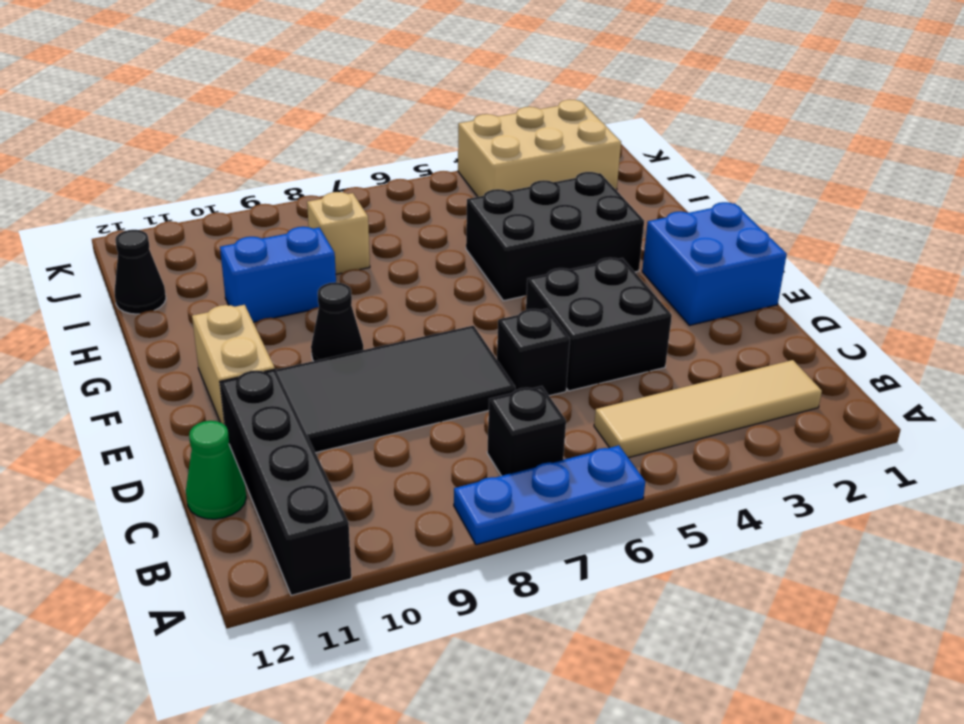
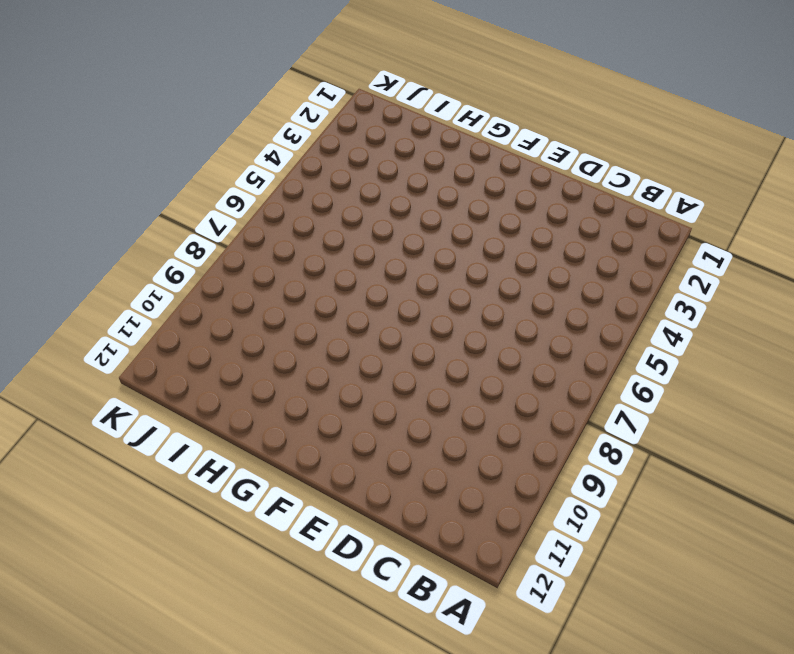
none -> blue plate A6:A8 level 1
none -> black brick A11:D11 level 1
none -> tan tile B2:B5 level 1

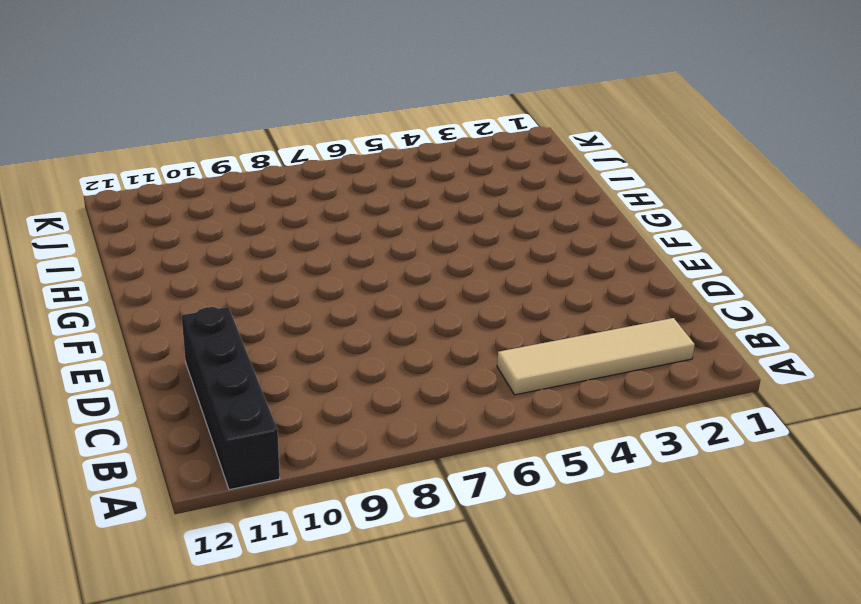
none -> blue plate A6:A8 level 1
none -> black brick B7 level 1
none -> green cone C12 level 1

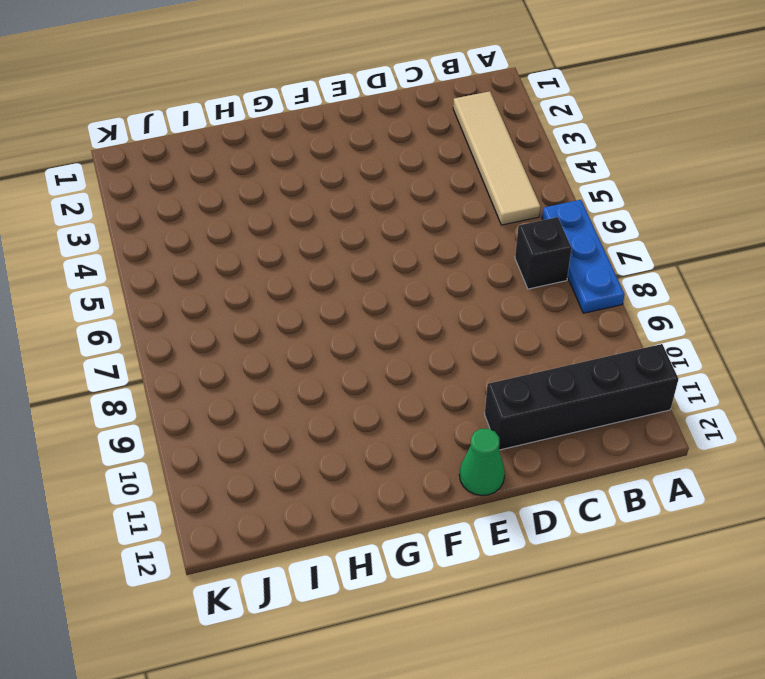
green cone E12 level 1 -> green cone C12 level 1
none -> black brick D4:E5 level 1
none -> black brick D6 level 1
none -> black tile D7:E10 level 1

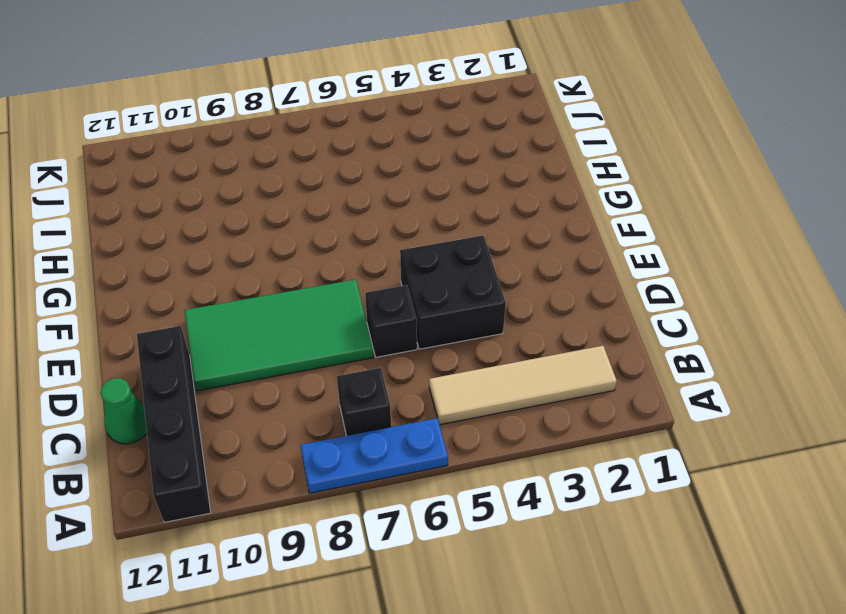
green tile D7:E10 level 1 -> black tile D7:E10 level 1
none -> blue brick E1:F2 level 1
none -> tan brick E11:F11 level 1
none -> black cone F9 level 1

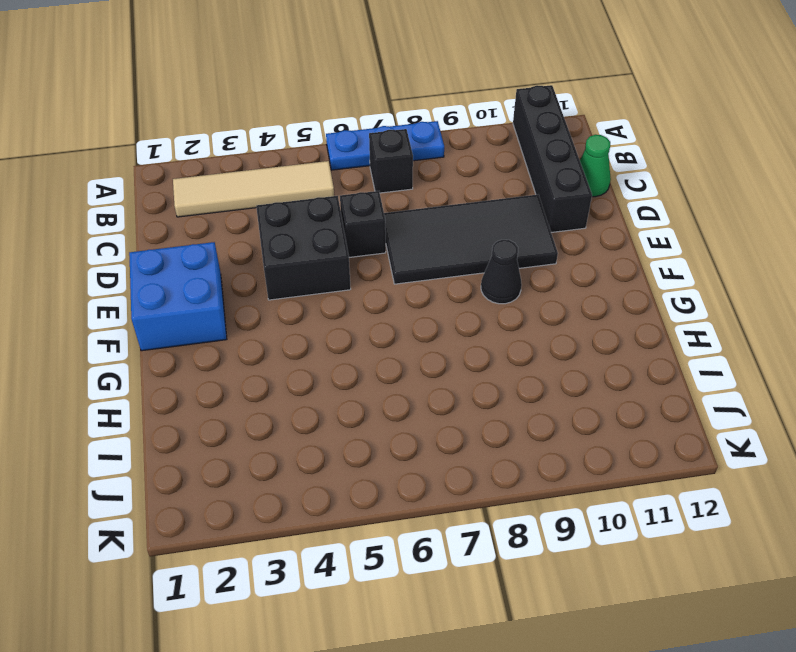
none -> tan brick E11:F11 level 1
none -> black brick G3:H5 level 1
none -> blue brick H9:H10 level 1

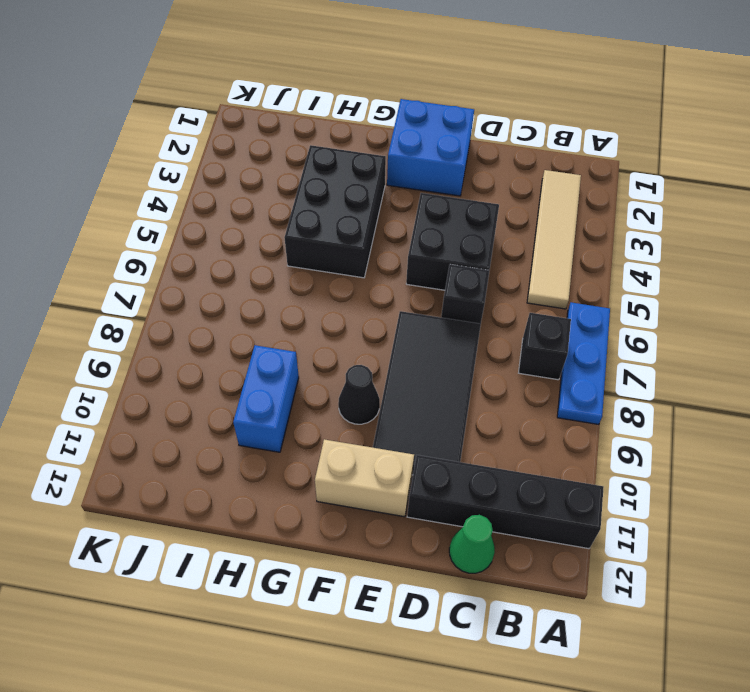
none -> tan brick I8 level 1
none -> black cone I12 level 1
none -> tan brick J2:K4 level 1

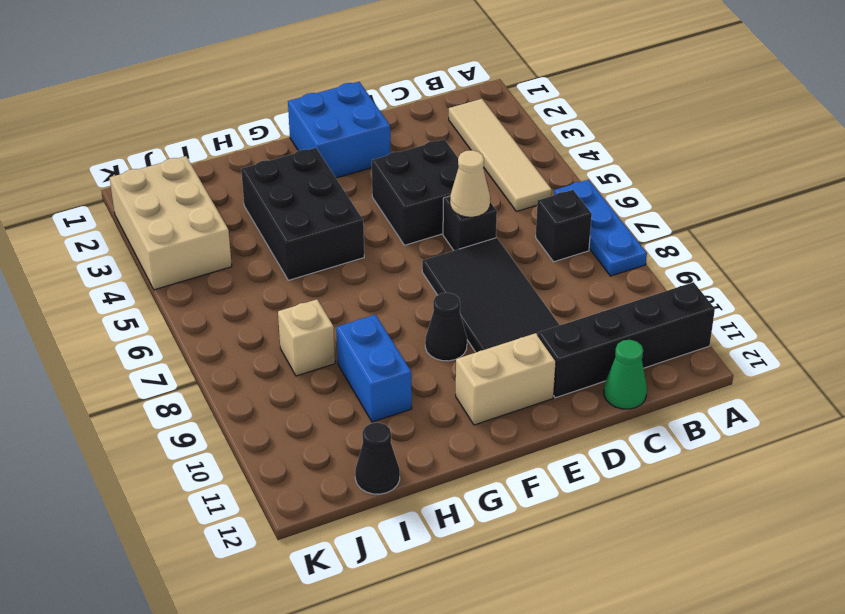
tan cone D6 level 2 -> none

